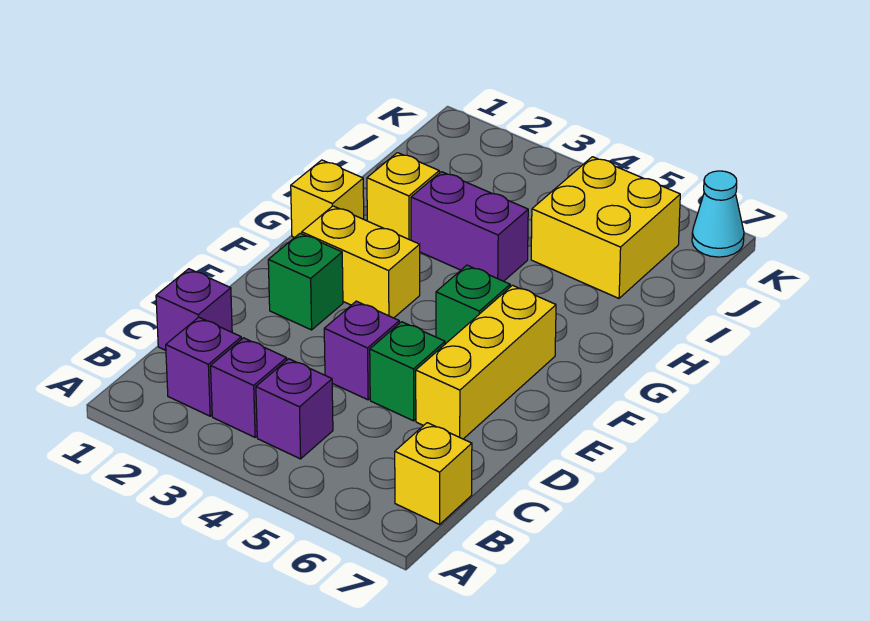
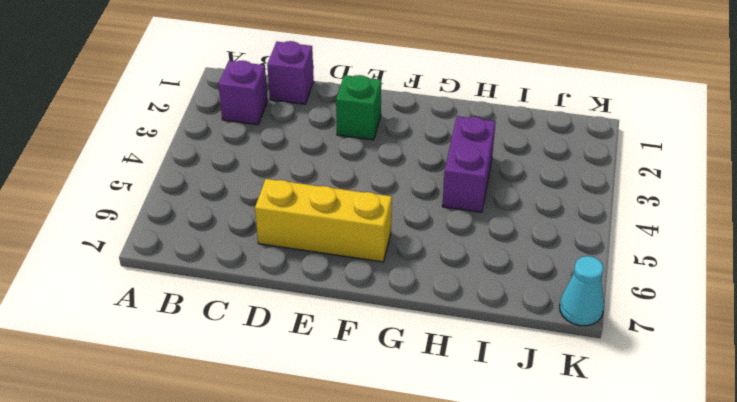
none -> purple brick B3 level 1
none -> purple brick B4 level 1
none -> yellow brick B7 level 1

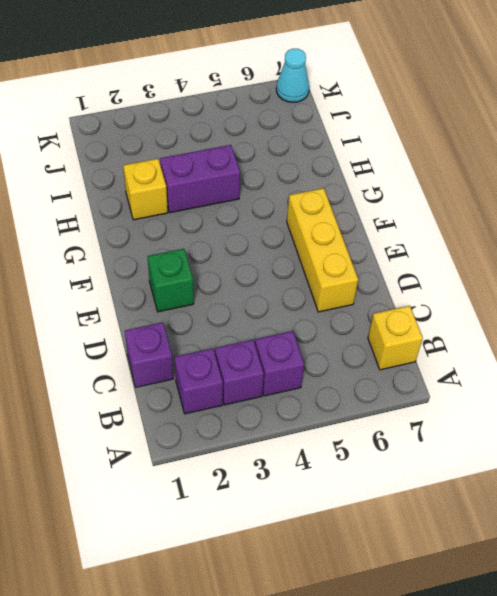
none -> purple brick D4 level 1
none -> green brick D5 level 1
none -> yellow brick F2:F3 level 1

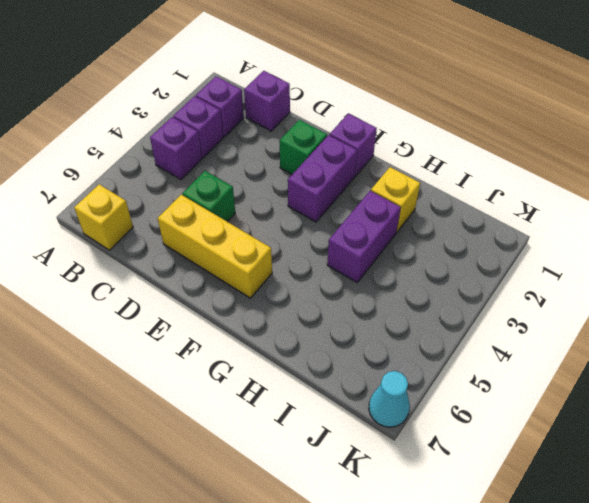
purple brick F1 level 1 -> purple brick D4 level 1
purple brick F2:F3 level 1 -> yellow brick F2:F3 level 1
none -> green brick F5 level 1
none -> yellow brick G1 level 1
none -> yellow brick I5:J6 level 1

